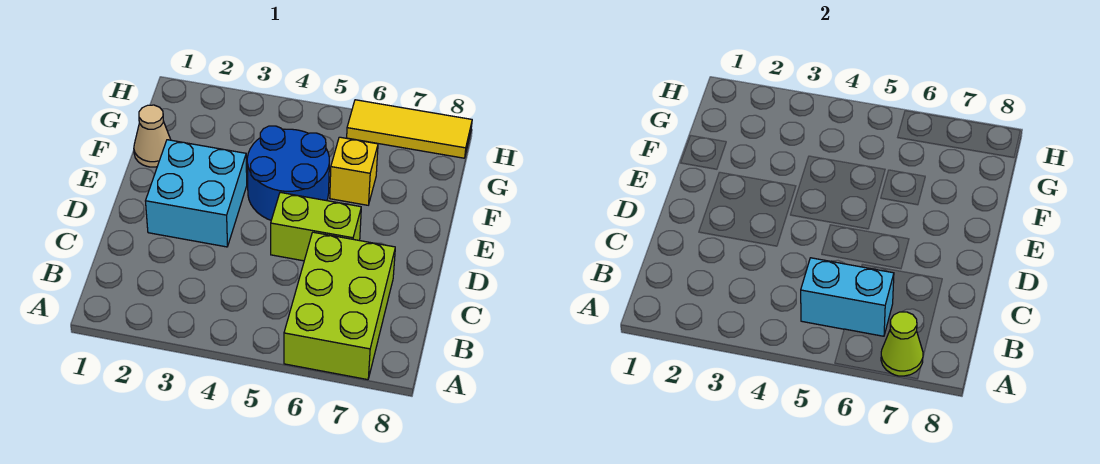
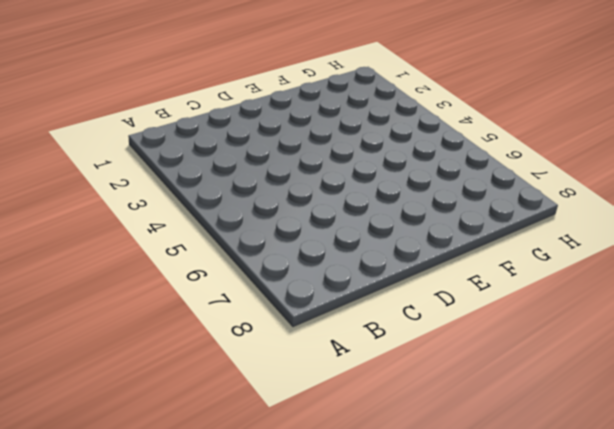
none -> lime brick A6:C7 level 1
none -> cyan brick D2:E3 level 1

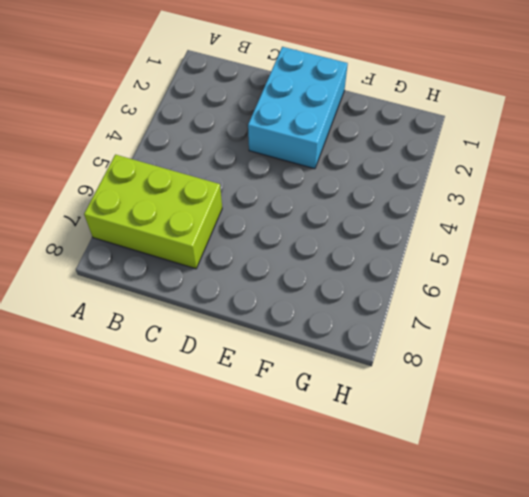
cyan brick D1:E3 level 1 -> cyan brick D2:E3 level 1
none -> lime brick D5:D6 level 1
none -> blue round brick E4:F5 level 1

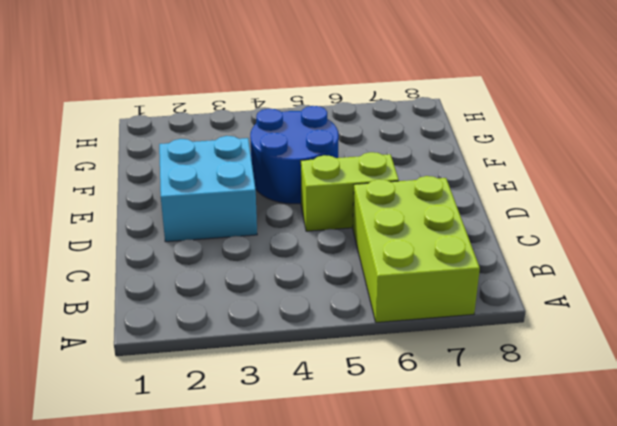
none -> tan cone F1 level 1
none -> yellow brick F6 level 1

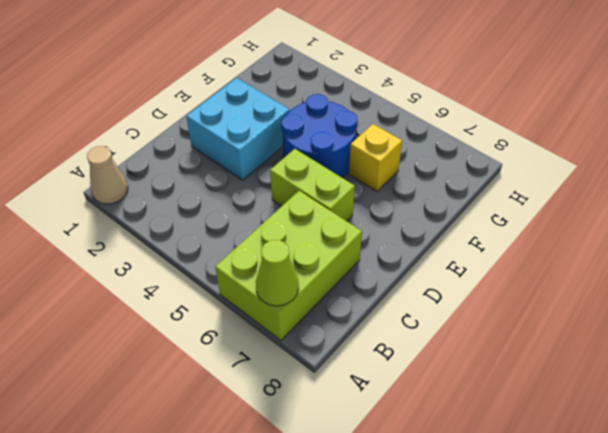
tan cone A1 level 1 -> tan cone F1 level 1
none -> yellow tile H6:H8 level 1
none -> cyan brick B5:B6 level 2

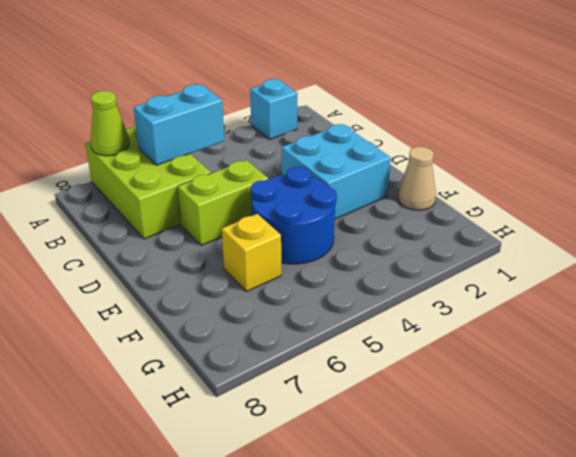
cyan brick A2 level 1 -> none
none -> yellow tile H6:H8 level 1

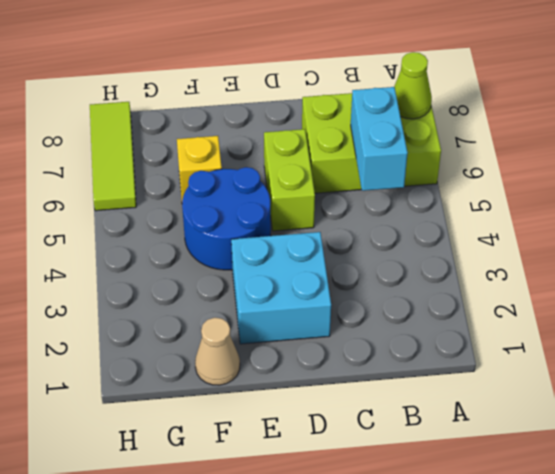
lime tile H6:H8 level 1 -> yellow tile H6:H8 level 1

